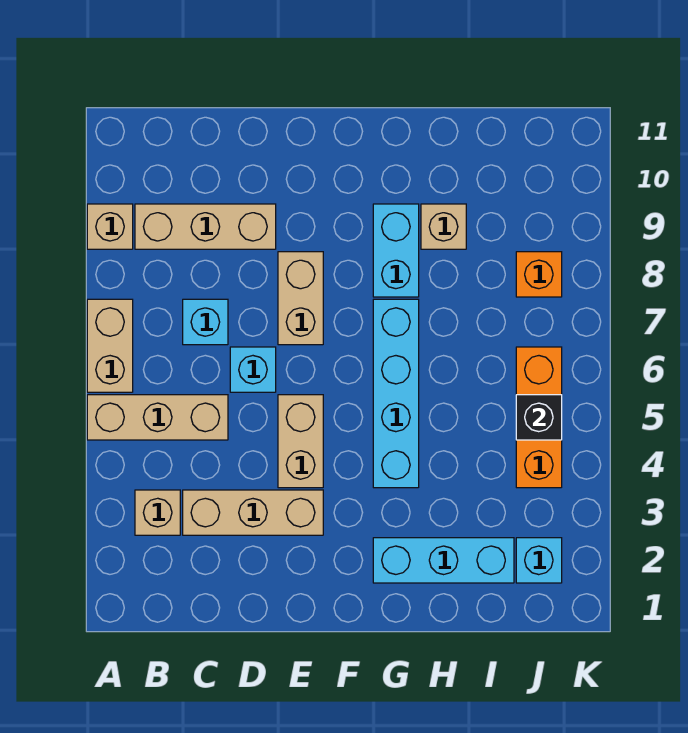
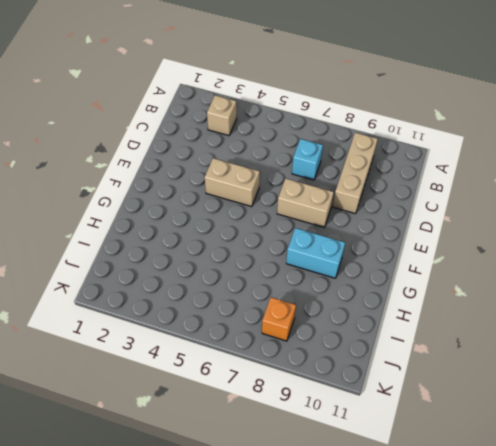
none -> tan brick A5:C5 level 1
none -> tan brick A6:A7 level 1
none -> tan brick A9 level 1

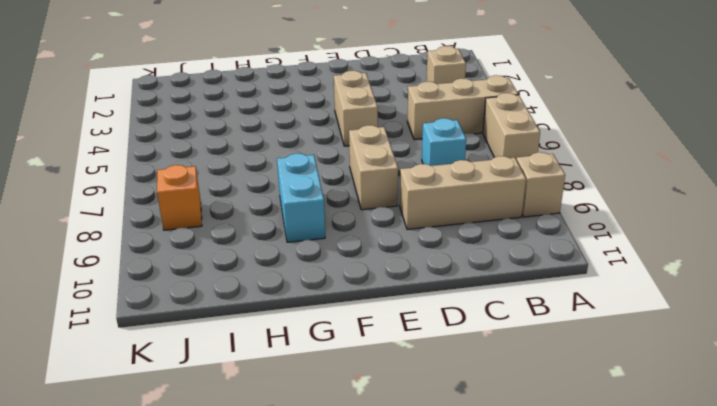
none -> tan brick C3:E3 level 1
none -> cyan brick D6 level 1
none -> cyan brick G2:I2 level 1

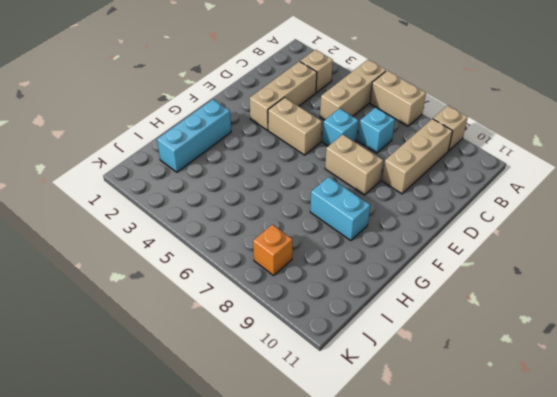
none -> cyan brick G4:G7 level 1
none -> tan brick H9 level 1
none -> cyan brick J2 level 1

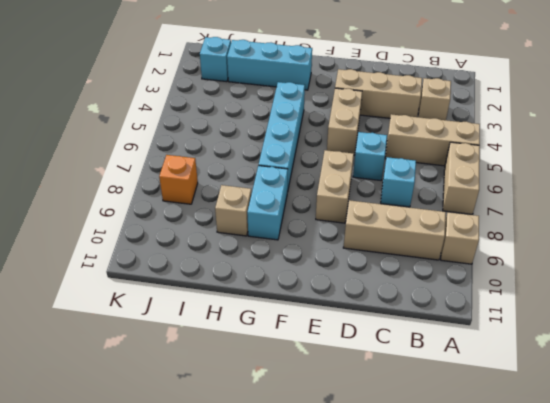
none -> orange brick J4:J6 level 1
none -> black brick J5 level 2

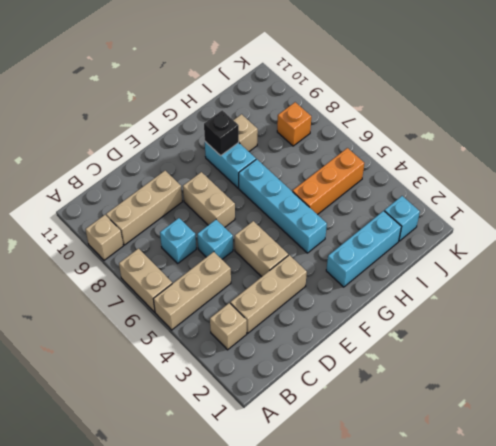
black brick G9 level 2 -> black brick J5 level 2
orange brick H5:J5 level 1 -> orange brick J4:J6 level 1

